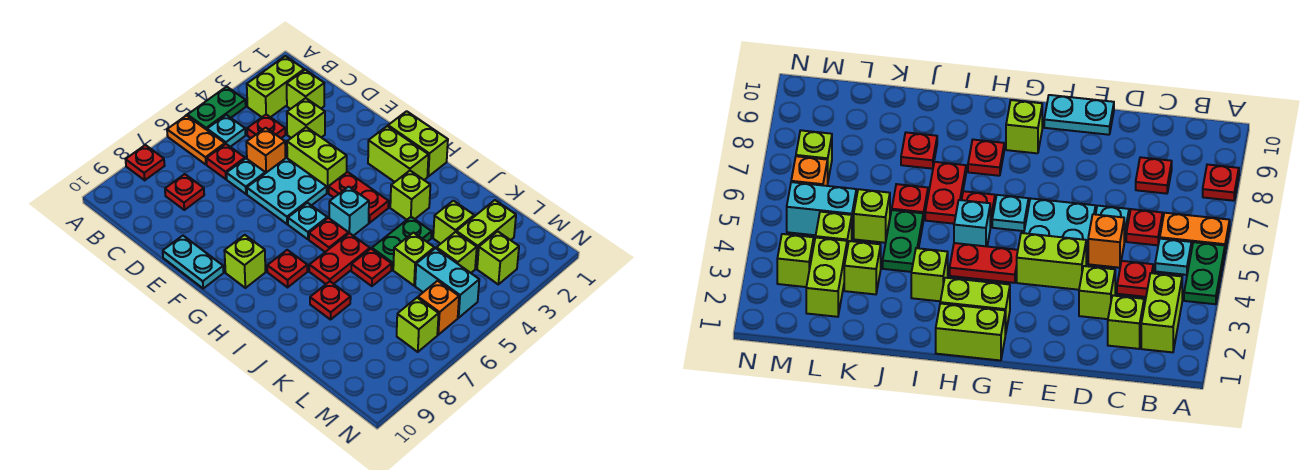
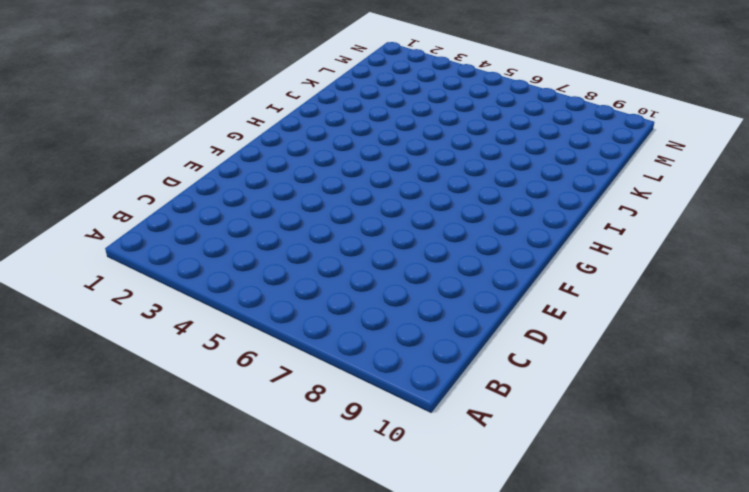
none -> green plate A4:A5 level 1
none -> orange plate A6:B6 level 1
none -> red plate A8 level 1
none -> lime brick B2:B3 level 1

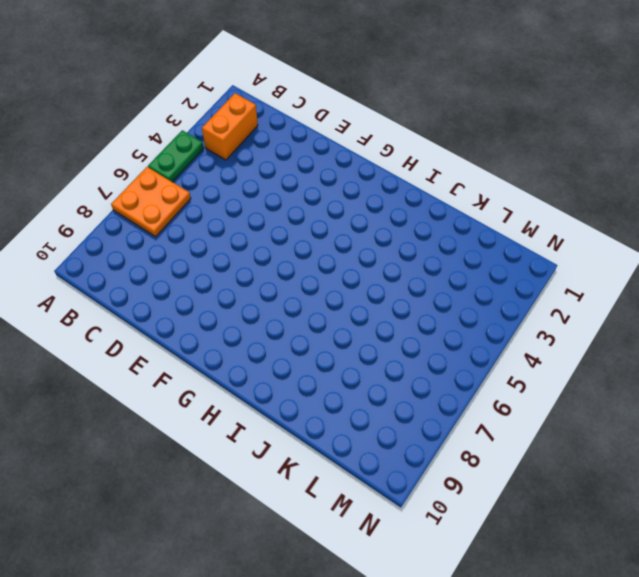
orange plate A6:B7 level 1 -> orange plate A6:B6 level 1
orange brick B2:B3 level 1 -> lime brick B2:B3 level 1
none -> red plate A8 level 1
none -> cyan plate B5 level 1
none -> lime brick C2 level 1
none -> red plate C4 level 1

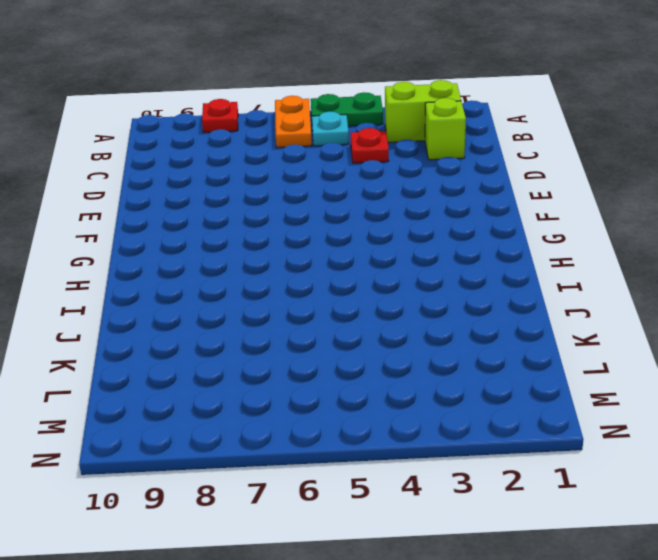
none -> red plate C6 level 1
none -> red plate C8 level 1
none -> lime brick D3 level 1
none -> orange brick D5 level 1

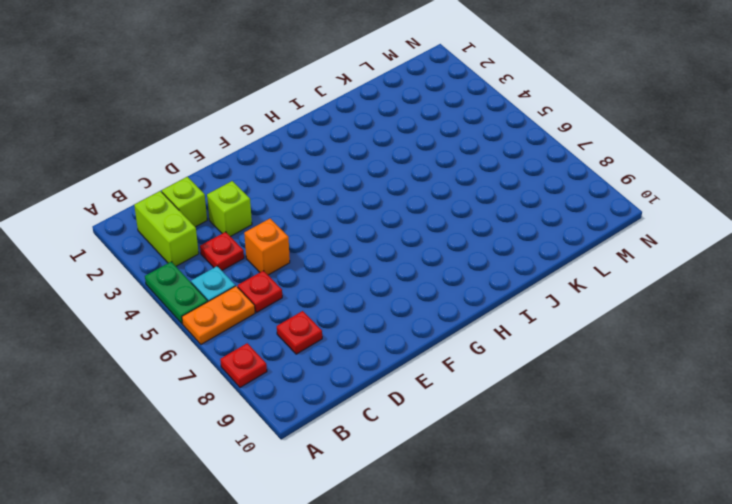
none -> cyan plate D6 level 1
none -> lime brick E4:F4 level 1
none -> cyan plate E5:F6 level 1
none -> cyan plate E10:F10 level 1

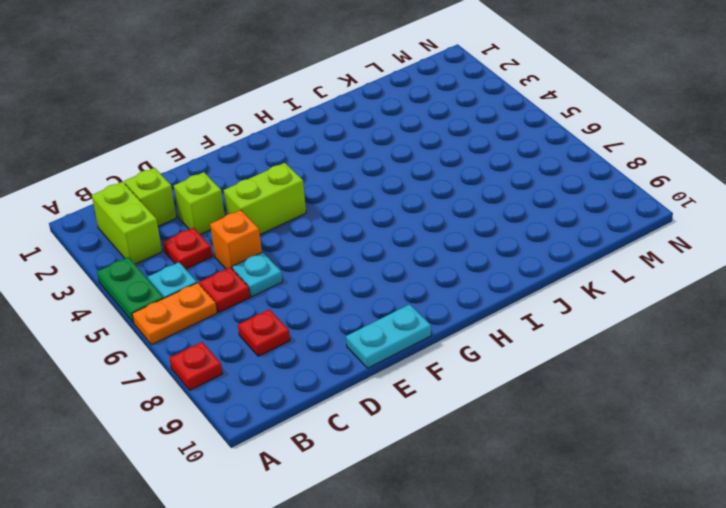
none -> cyan plate E5:F6 level 1
none -> lime brick G1:H1 level 1
none -> lime brick G2:H2 level 1
none -> red plate G4:H4 level 1

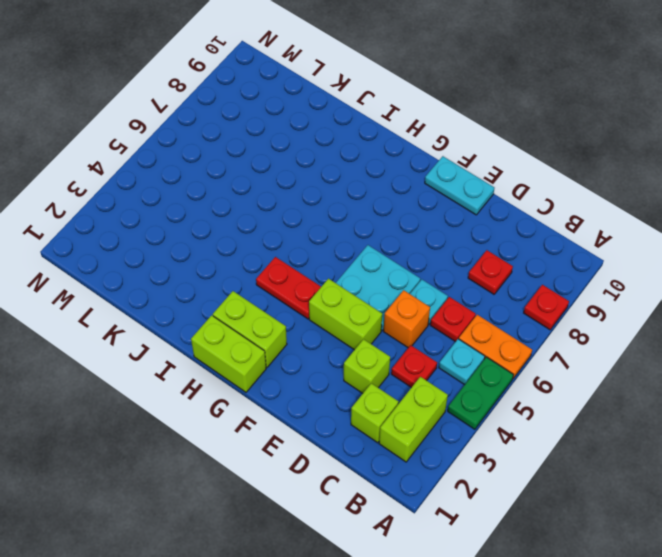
none -> cyan plate G6 level 1
none -> lime brick G9 level 1
none -> cyan brick H5 level 1
none -> red plate H6 level 1

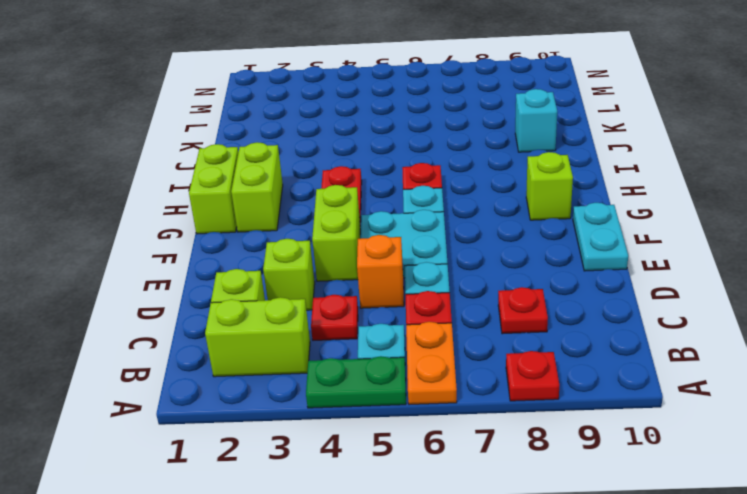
cyan brick J9 level 1 -> cyan brick H5 level 1
none -> red plate H8 level 1
none -> lime brick I3 level 1
none -> red plate I6:I7 level 1
none -> green plate J4:J5 level 1

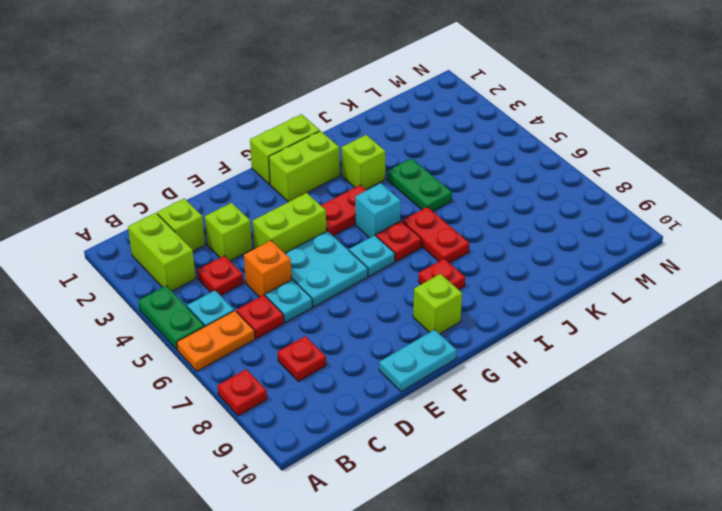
none -> red plate J6 level 1
none -> red plate J8 level 1
none -> lime brick K3 level 1
none -> lime brick K5 level 1

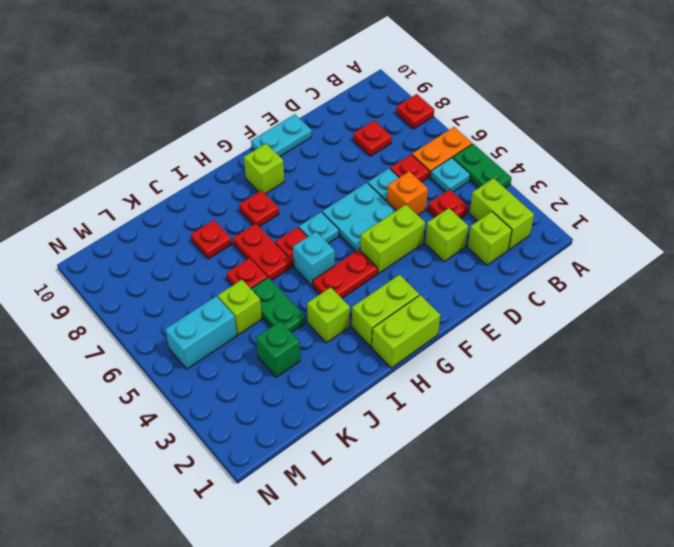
green brick K3 level 1 -> lime brick K3 level 1
none -> lime brick L2:L3 level 1
none -> lime brick L4 level 1
none -> lime brick M3 level 1
none -> orange brick M6 level 1

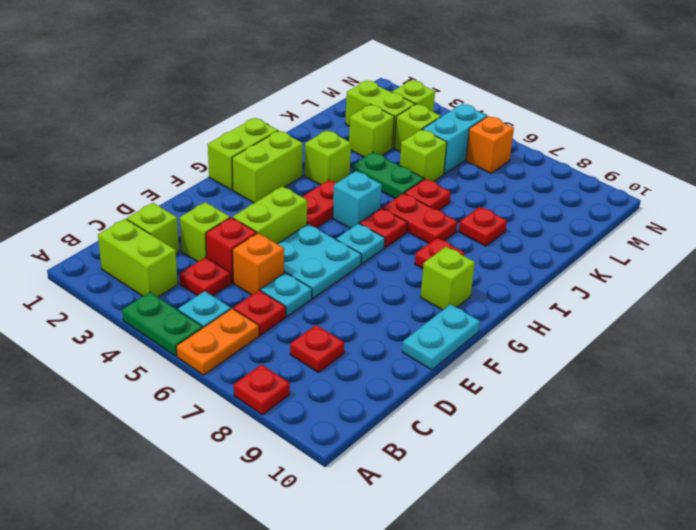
red brick D4 level 1 -> none
none -> lime brick M7 level 1

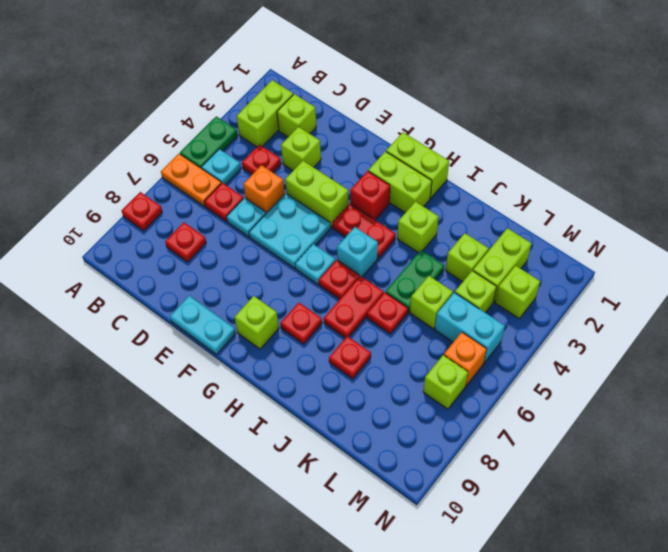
red brick G3 level 1 -> none

